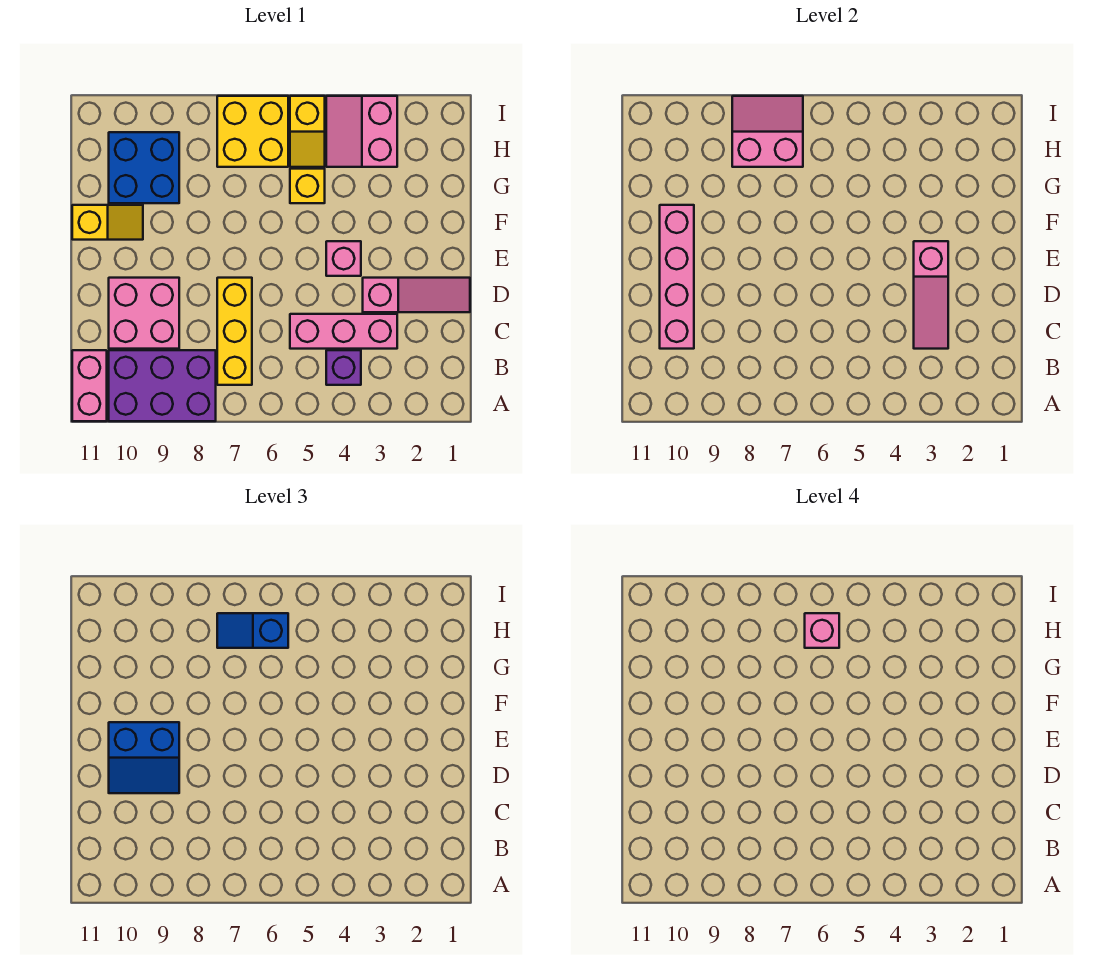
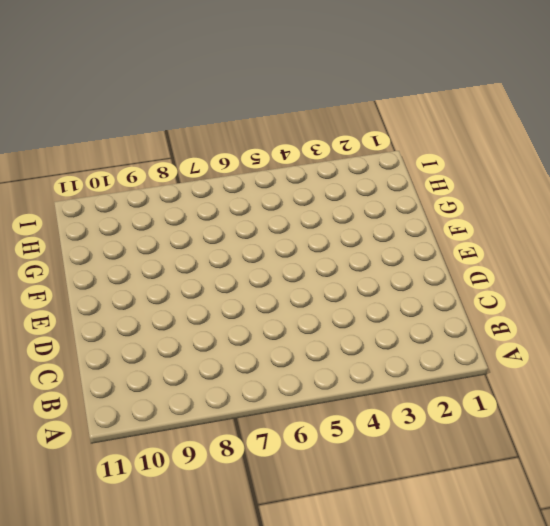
none -> purple brick A8:B10 level 1
none -> pink brick A11:B11 level 1
none -> purple brick B4 level 1

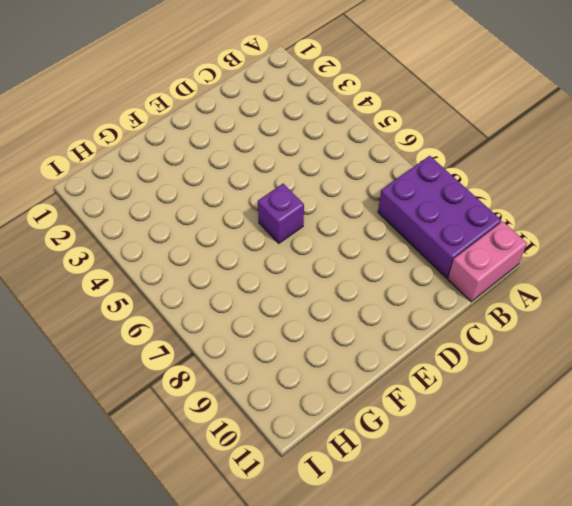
purple brick E6 level 1 -> purple brick B4 level 1
none -> yellow brick B7:D7 level 1
none -> pink brick C3:C5 level 1
none -> pink brick C9:D10 level 1

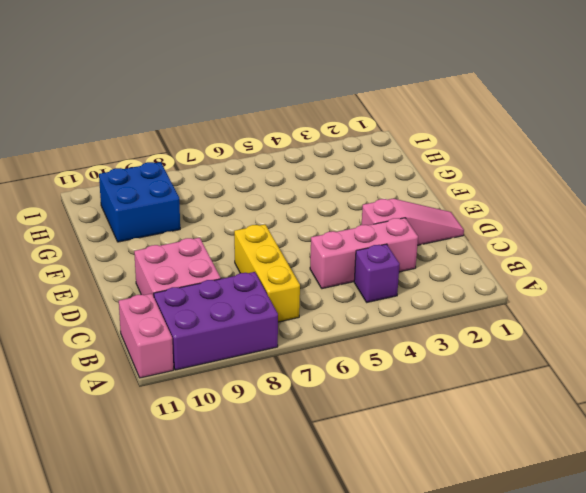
none -> pink brick E4 level 1
none -> yellow slope F10:F11 level 1 top 11
none -> yellow brick G5 level 1

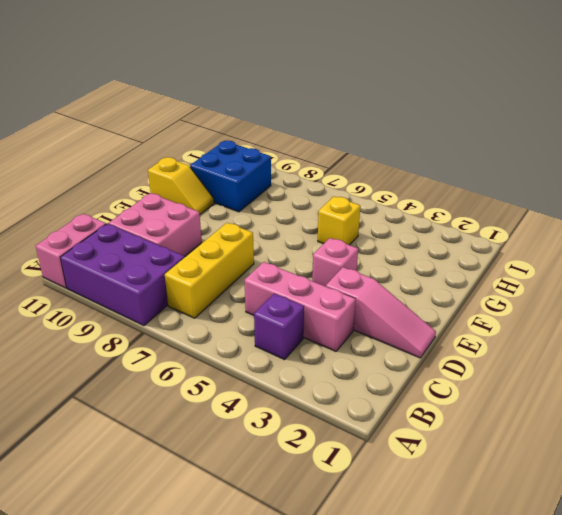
none -> pink slope H3:I4 level 1 top 3
none -> yellow slope H5:I5 level 1 top I
none -> yellow brick H6:I7 level 1

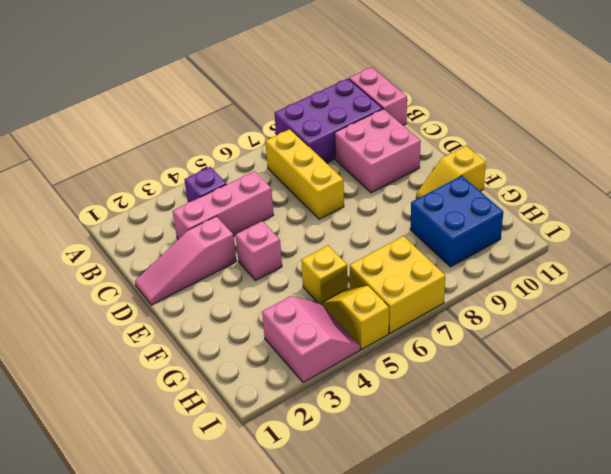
none -> pink slope C3:E3 level 2 top E
none -> pink brick C10:F10 level 2
none -> pink slope H7:I8 level 2 top H

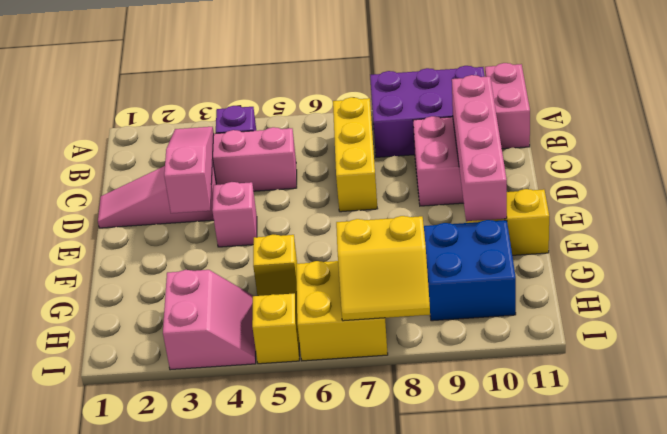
yellow slope H7:I8 level 2 top H -> pink slope H7:I8 level 2 top H
none -> blue slope D9:E10 level 3 top E
none -> blue slope H6:H7 level 3 top 6
none -> pink brick H6 level 4

